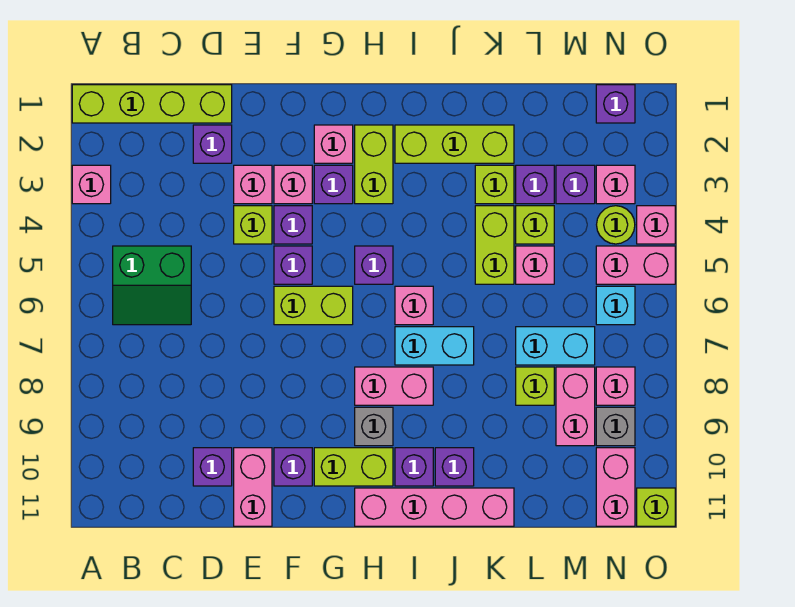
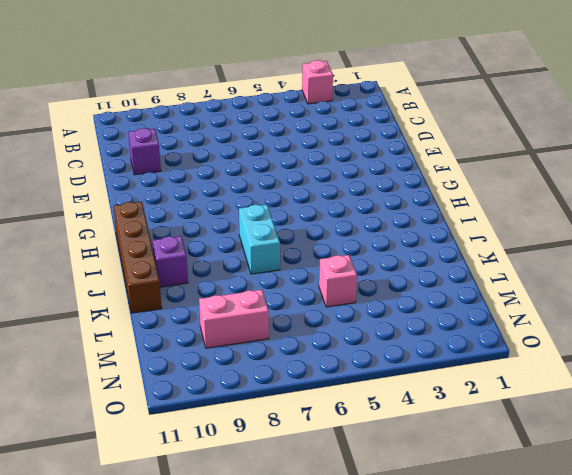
brown brick H11:K11 level 1 -> pink brick H11:K11 level 1
none -> lime brick A1:D1 level 1
none -> green slope B5:C6 level 1 top 5
none -> purple brick D2 level 1
none -> pink brick E3 level 1

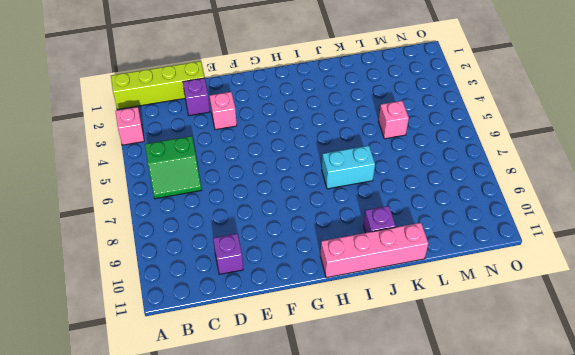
none -> lime brick E4 level 1
none -> pink brick E10:E11 level 1
none -> pink brick F3 level 1
none -> purple brick F4 level 1

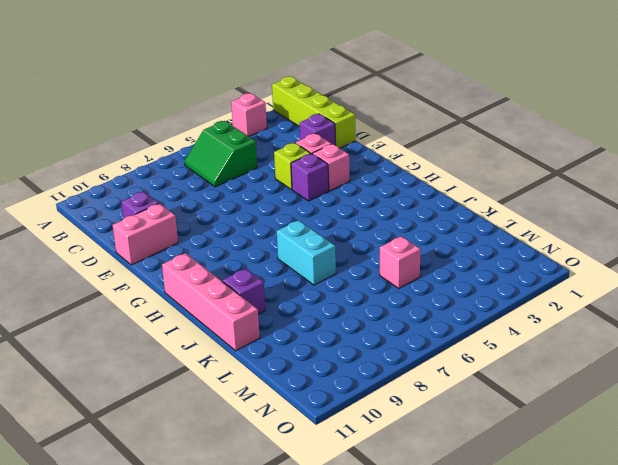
none -> purple brick F5 level 1
none -> lime brick F6:G6 level 1
none -> purple brick F10 level 1
none -> pink brick G2 level 1

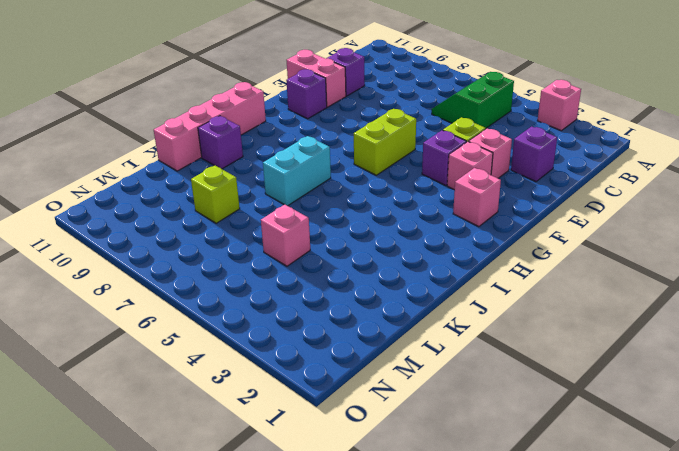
none -> lime brick A1:D1 level 1
none -> purple brick F5 level 1
none -> purple brick G3 level 1
none -> lime brick G10:H10 level 1

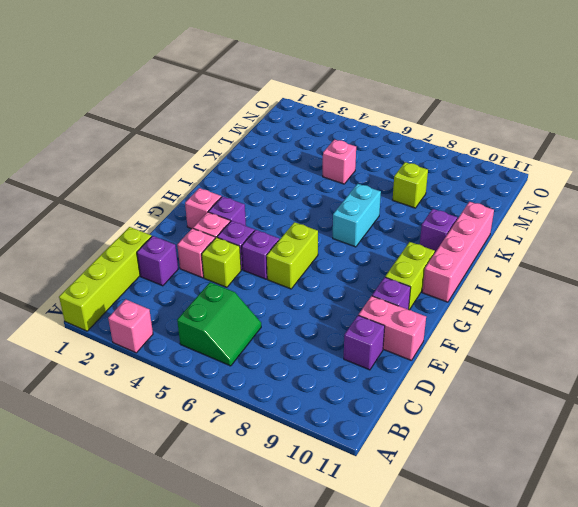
none -> lime brick H2:H3 level 1
none -> purple brick H5 level 1
none -> pink brick H8:I8 level 1
none -> grey brick H9 level 1

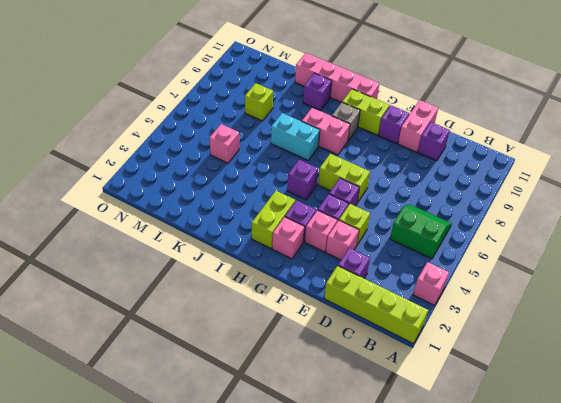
none -> lime brick I2:K2 level 1
none -> pink brick I6 level 1
none -> purple brick I10 level 1
none -> lime brick K3 level 1

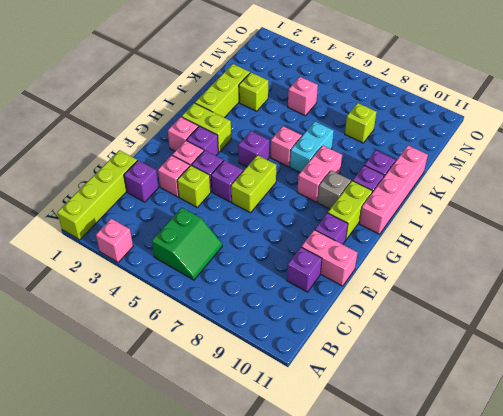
none -> lime brick K4:K5 level 1
none -> purple brick L3 level 1
none -> lime brick L4 level 1
none -> cyan brick L7:M7 level 1

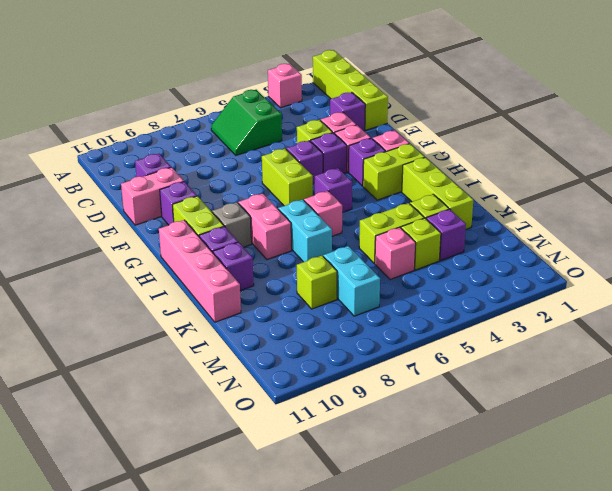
none -> purple brick M3 level 1
none -> pink brick M8:M9 level 1
none -> purple brick N1 level 1
none -> pink brick N3 level 1

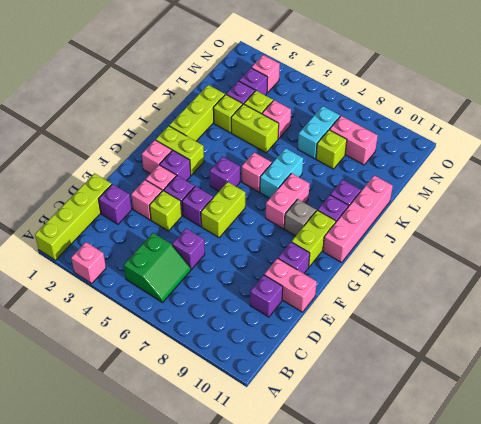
purple brick D6 level 1 -> purple brick N1 level 1
none -> lime round brick N4 level 1
none -> pink brick N5:O5 level 1
none -> cyan brick N6 level 1
none -> pink brick N8 level 1

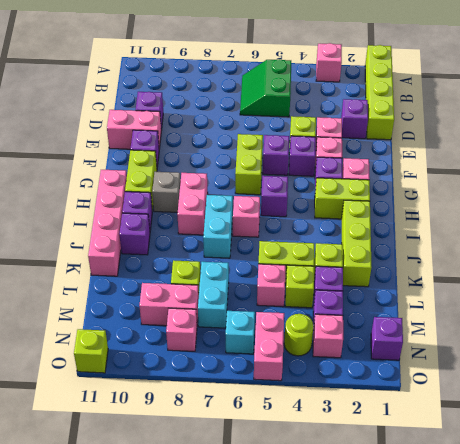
none -> grey brick N9 level 1
none -> pink brick N10:N11 level 1
none -> pink brick O4 level 1

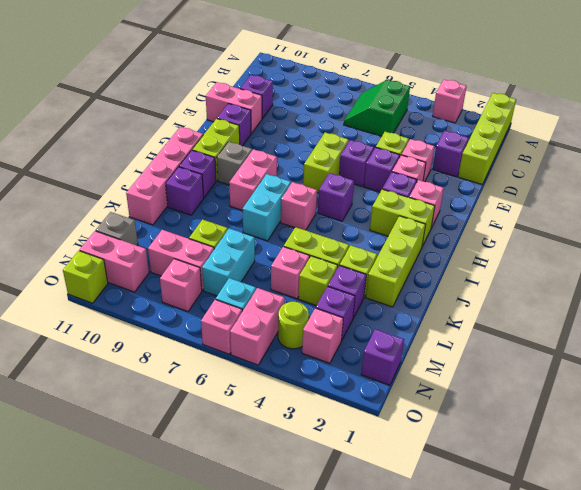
grey brick M11 level 1 -> grey brick N9 level 1
pink brick O6 level 1 -> pink brick O4 level 1

